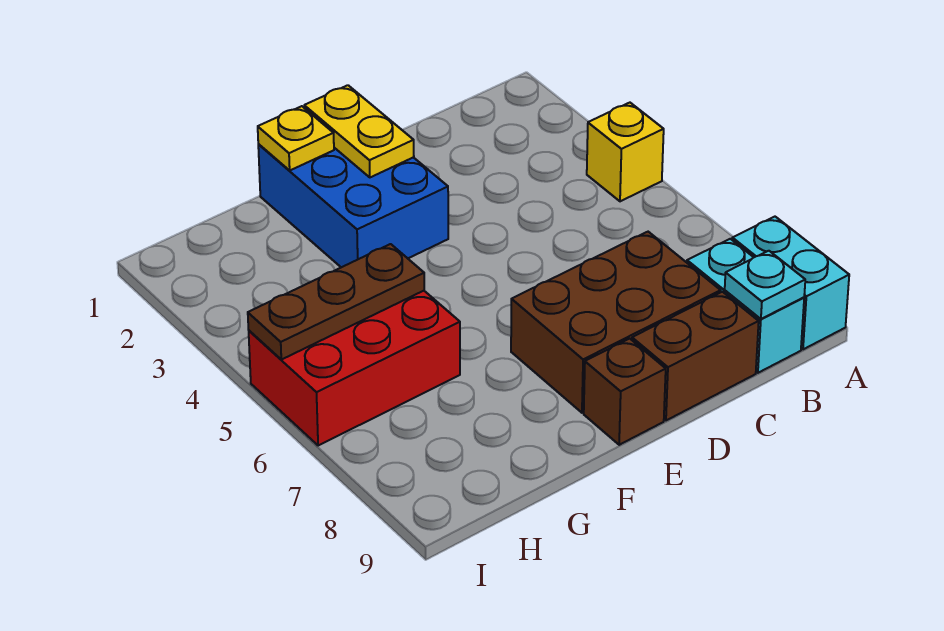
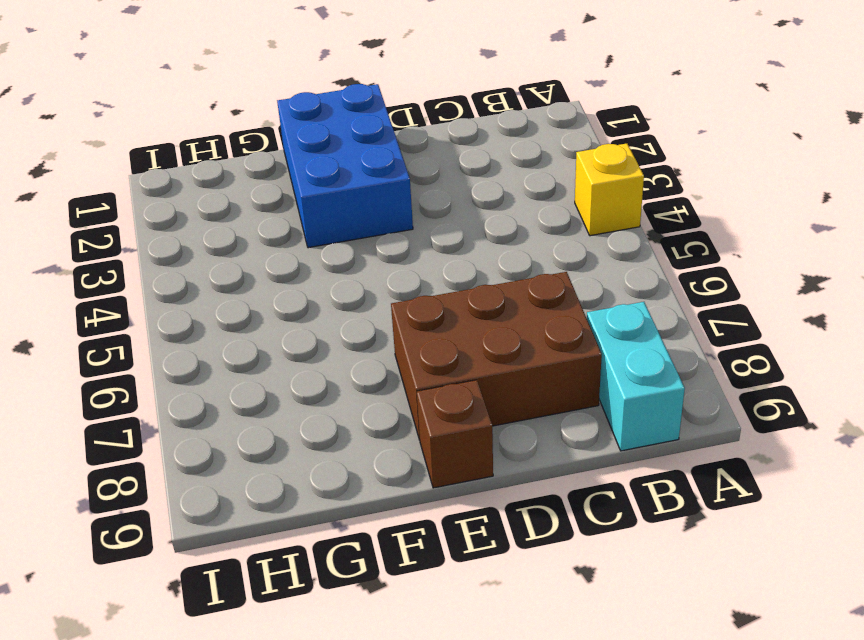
none -> cyan brick A8:A9 level 1
none -> brown brick C9:D9 level 1
none -> red brick G5:I6 level 1

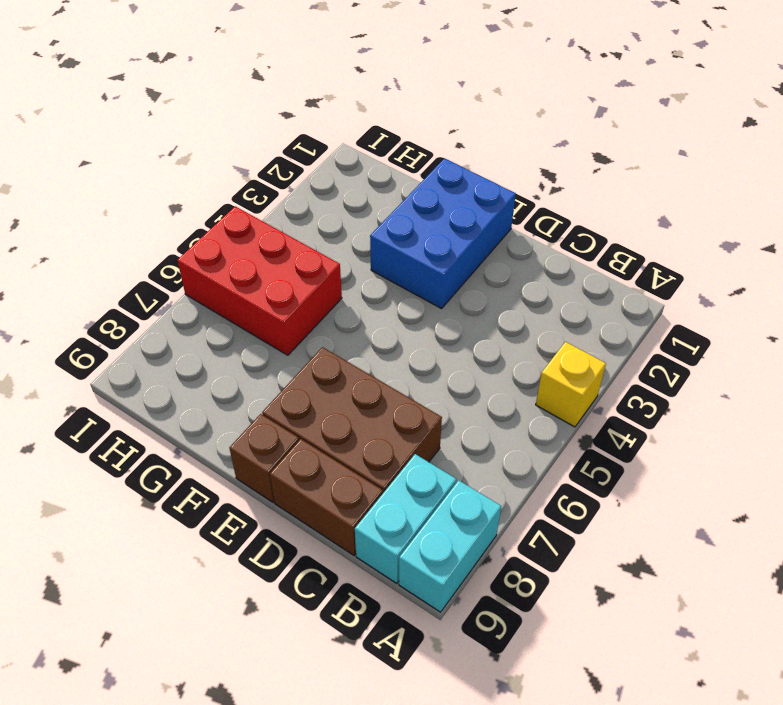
none -> cyan plate B9 level 2
none -> yellow plate E1:E2 level 2
none -> yellow plate F1 level 2

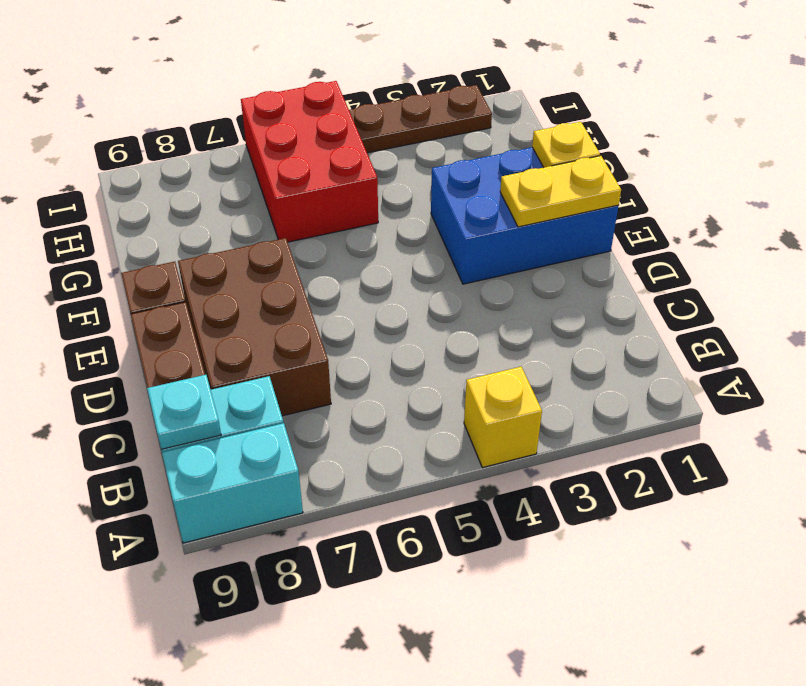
brown plate I2:I4 level 1 -> brown plate G5:I5 level 2

